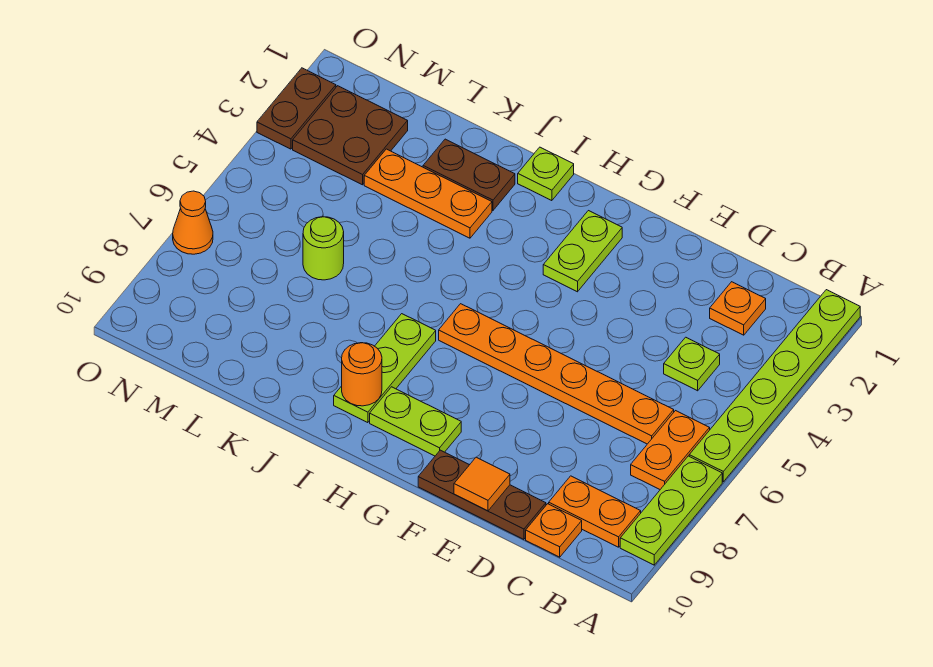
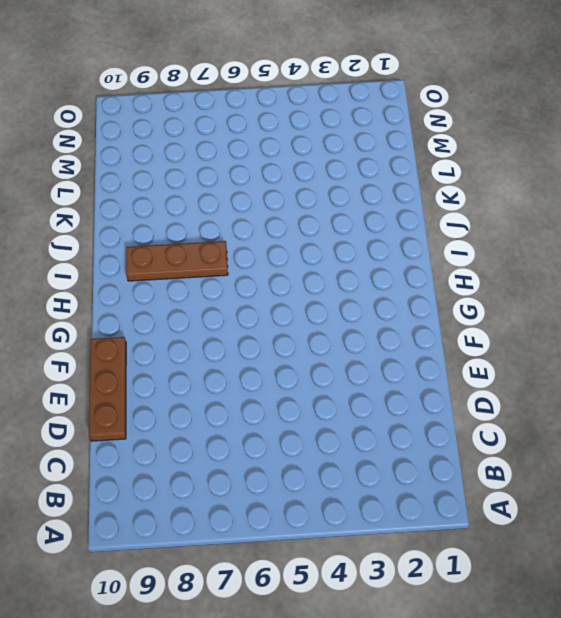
brown plate I7:I9 level 1 -> lime plate I7:I9 level 1
none -> lime plate A1:A6 level 1
none -> lime plate A7:A9 level 1
none -> orange plate B6:B7 level 1

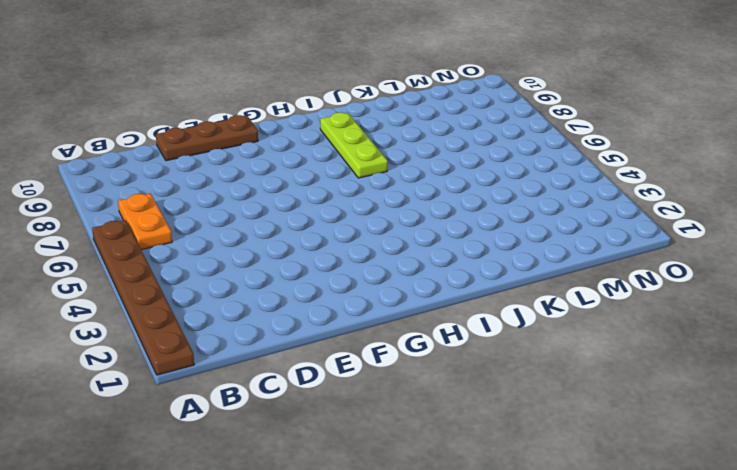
brown plate A1:A6 level 1 -> lime plate A1:A6 level 1
none -> lime plate A7:A9 level 1
none -> orange plate B9:C9 level 1
none -> orange plate C2 level 1

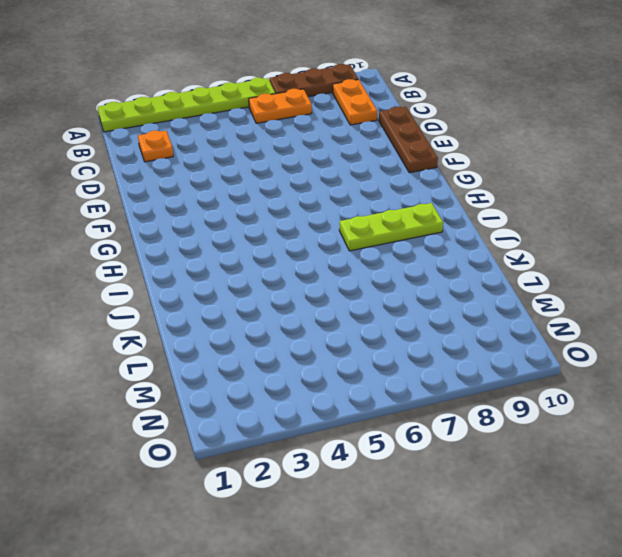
brown plate A7:A9 level 1 -> lime plate A7:A9 level 1
none -> lime plate C4 level 1
none -> orange plate C6:H6 level 1
none -> orange plate C10 level 1

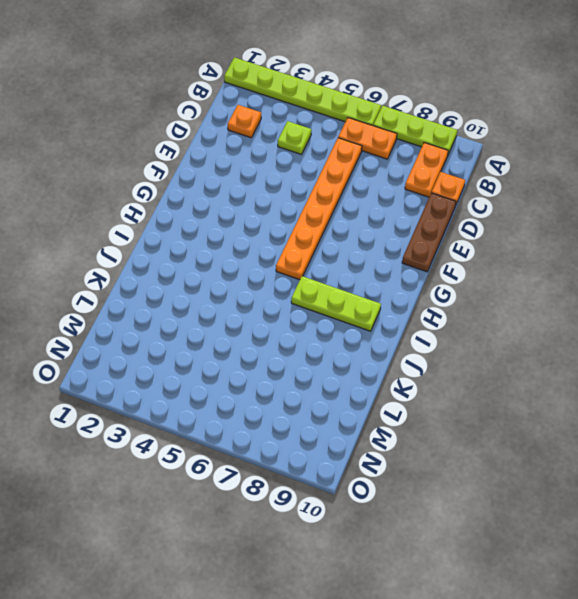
none -> lime plate G2:G3 level 1
none -> lime plate G9:H9 level 1
none -> lime plate I1 level 1

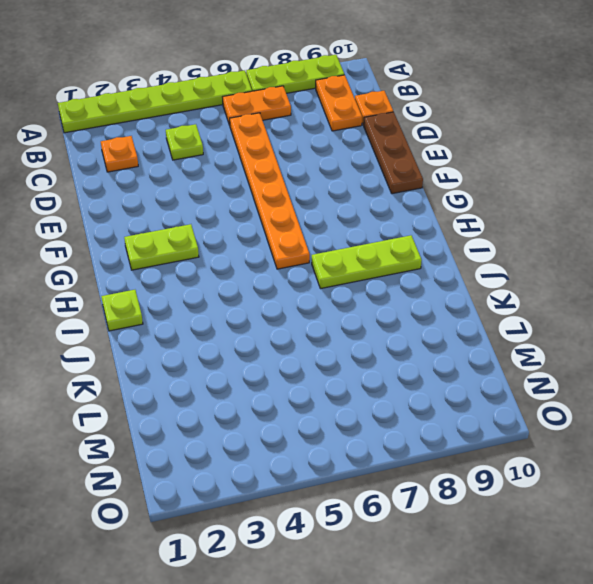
none -> lime plate G9:H9 level 1
none -> brown plate J2:K2 level 1
none -> orange plate J3:L3 level 1

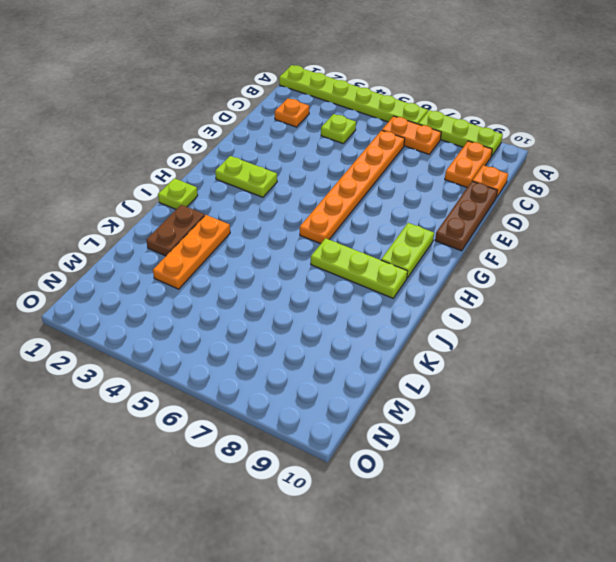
none -> lime round brick L6 level 1
none -> brown plate M2:N3 level 1
none -> brown plate O2:O3 level 1

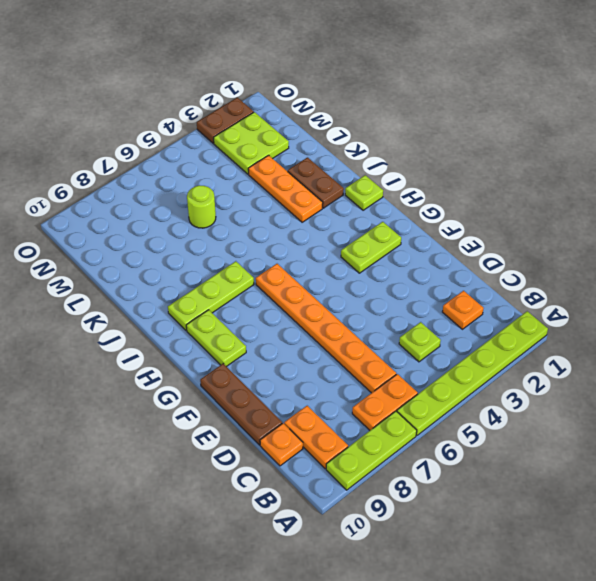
lime plate M2:N3 level 1 -> brown plate M2:N3 level 1
none -> orange cone O7 level 1
none -> orange tile E10 level 2
none -> orange round brick I9 level 2

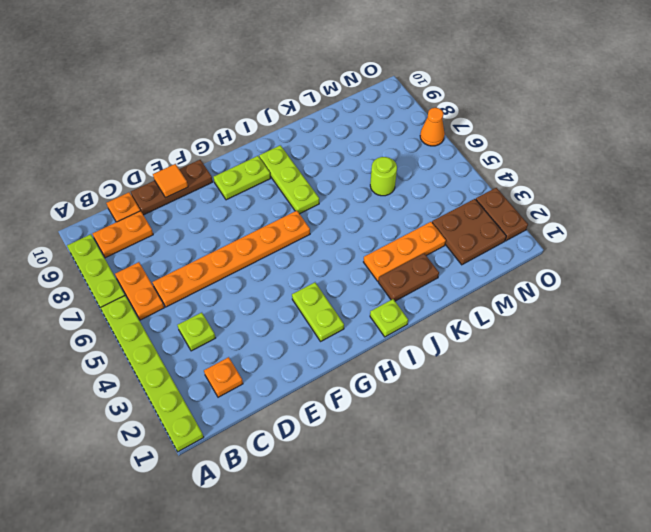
none -> orange round brick I9 level 2

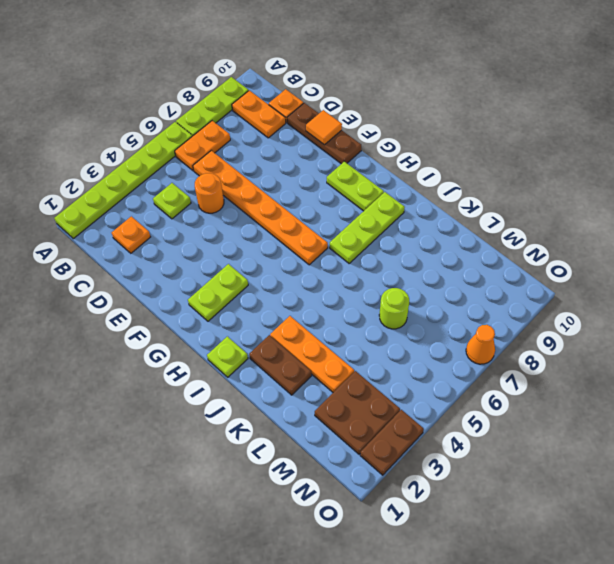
orange round brick D5 level 1 -> orange round brick I9 level 2

